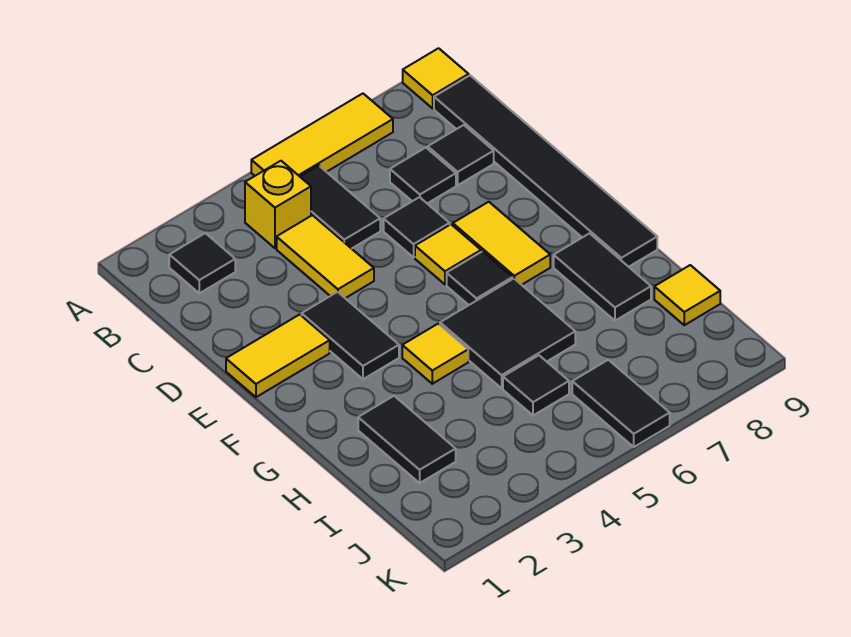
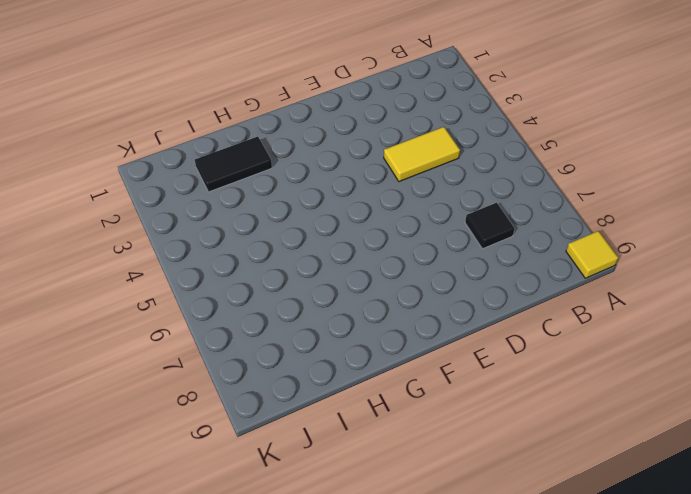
none -> yellow tile A5:A7 level 1
none -> black tile B2 level 1
none -> yellow brick B4 level 1

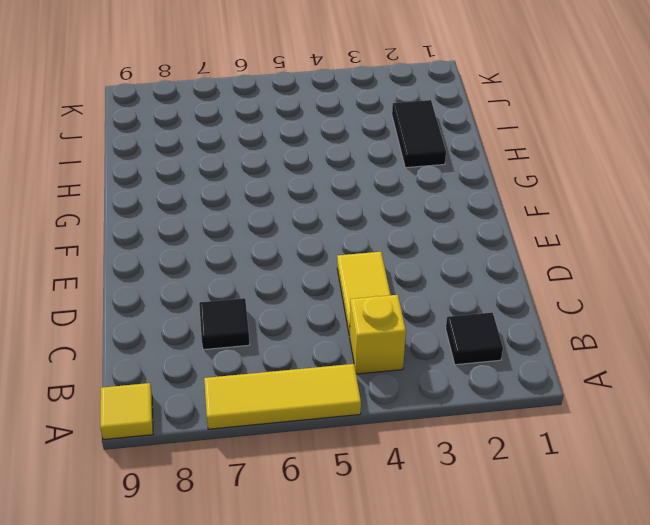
none -> black tile B5:C5 level 1
none -> black tile B9:G9 level 1
none -> black tile C8 level 1

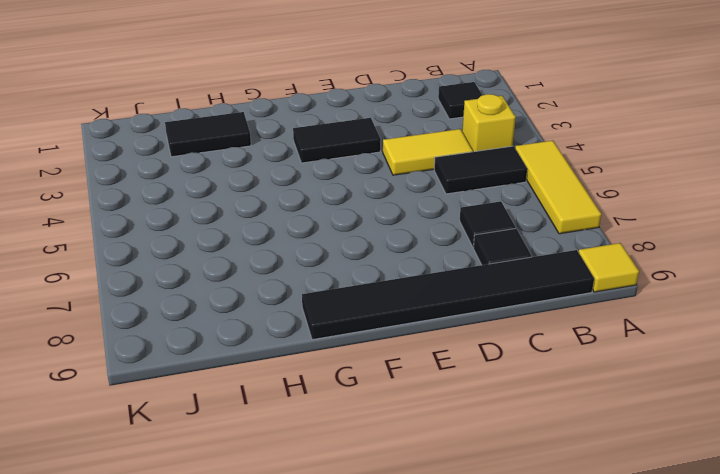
none -> black tile D6 level 1
none -> yellow tile E1:E2 level 1
none -> yellow tile E6 level 1

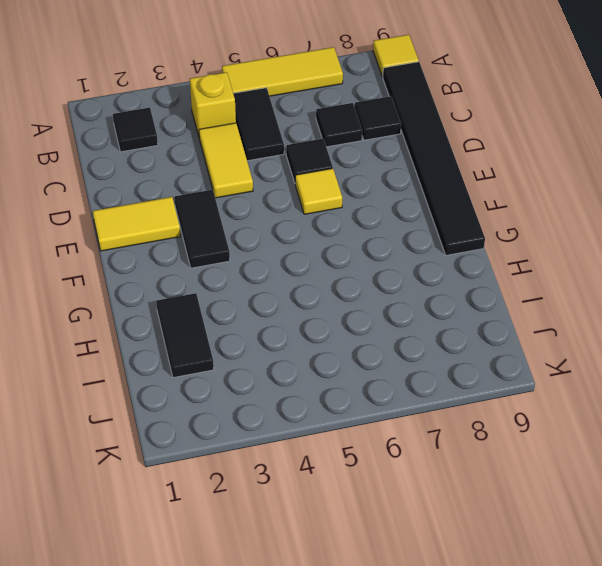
none -> yellow tile E7:F7 level 1
none -> black tile F6 level 1
none -> yellow tile G4 level 1

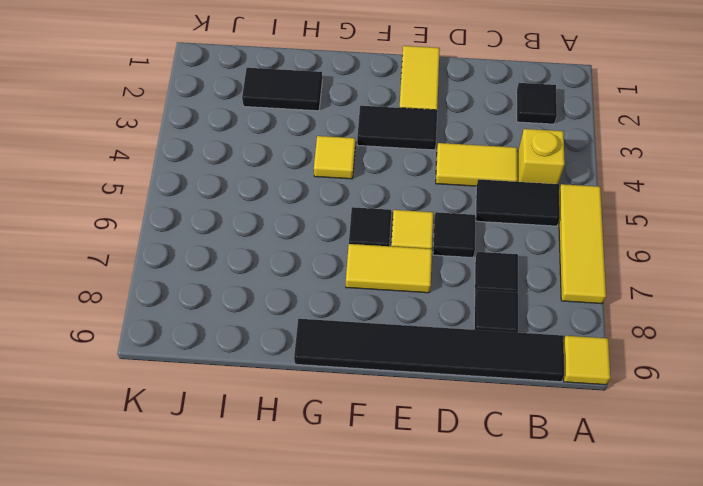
none -> black tile G5:H6 level 1
none -> black tile G8:H8 level 1
none -> black tile I5 level 1

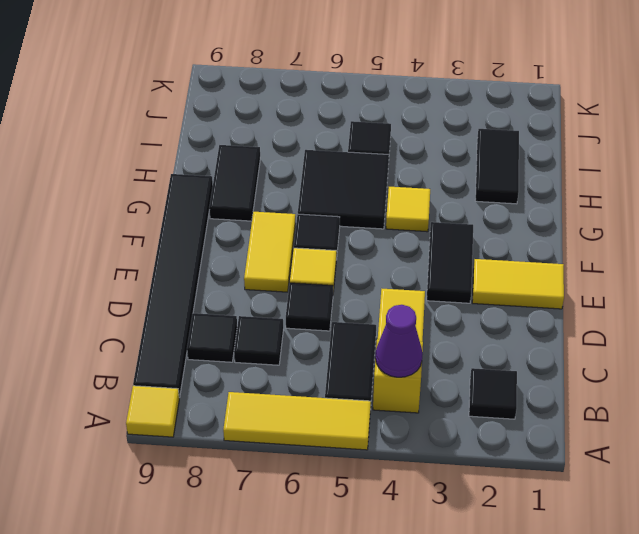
purple cone B4 level 2 -> none
none -> yellow tile I9 level 1
none -> black tile J6:K6 level 1

